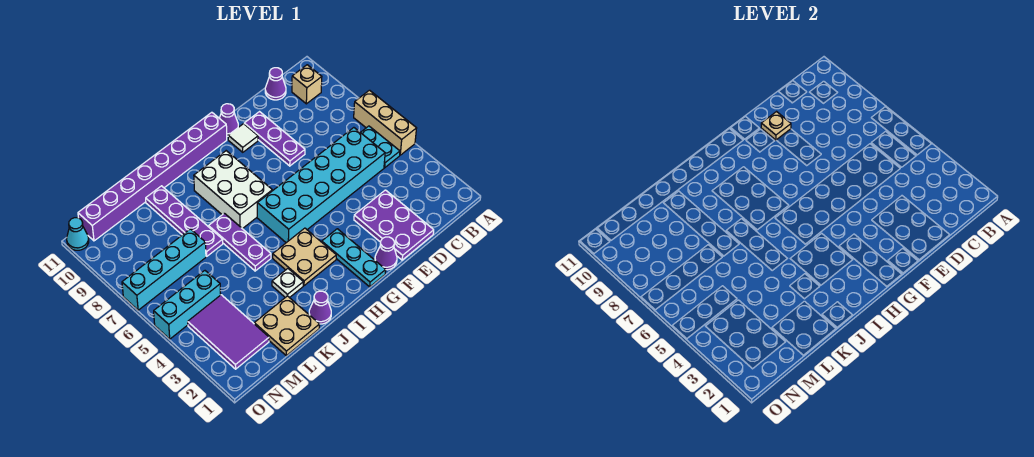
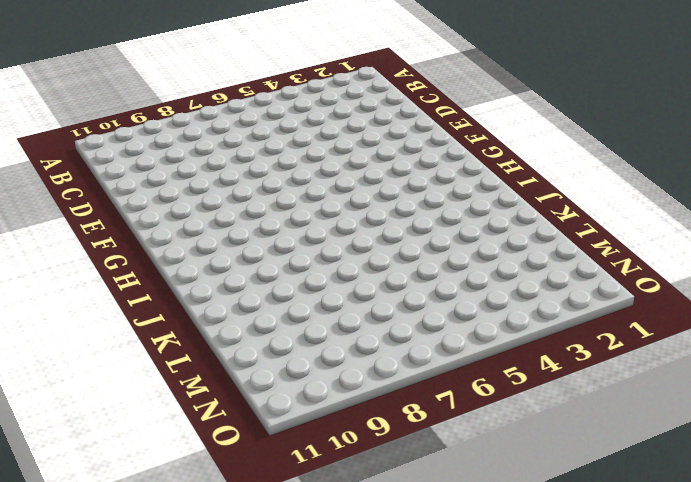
none -> tan brick A5:A7 level 1
none -> cyan plate B5:B6 level 1
none -> tan brick B10 level 1

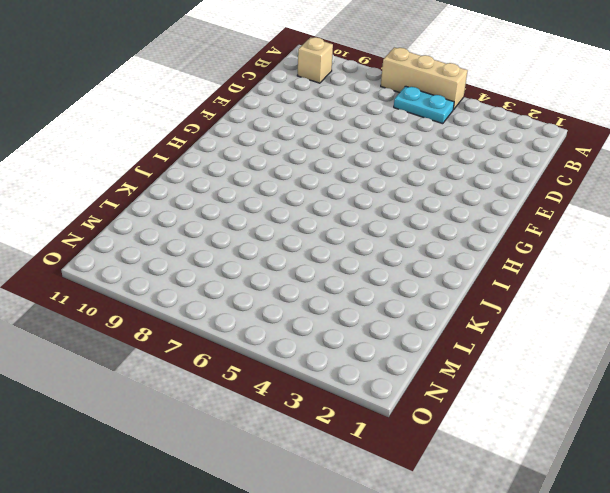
none -> cyan brick C5:H6 level 1
none -> purple cone C11 level 1
none -> purple plate D1:E3 level 1

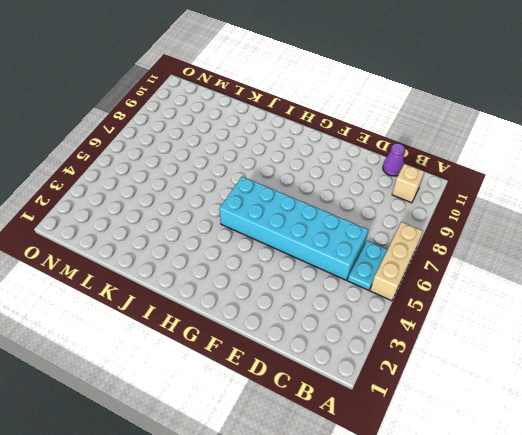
none -> purple plate D1:E3 level 1
none -> purple plate E8:E10 level 1
none -> purple cone F1 level 1

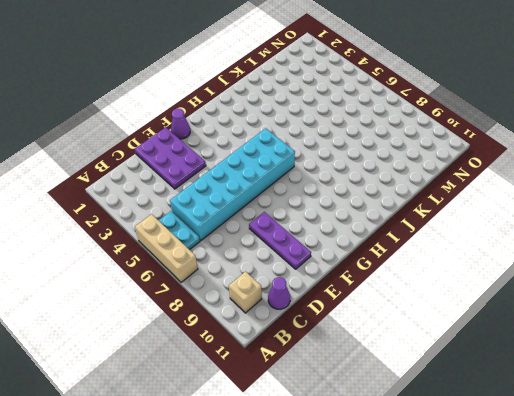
none -> white tile F10 level 1
none -> purple cone F11 level 1
none -> cyan plate G1:G3 level 1

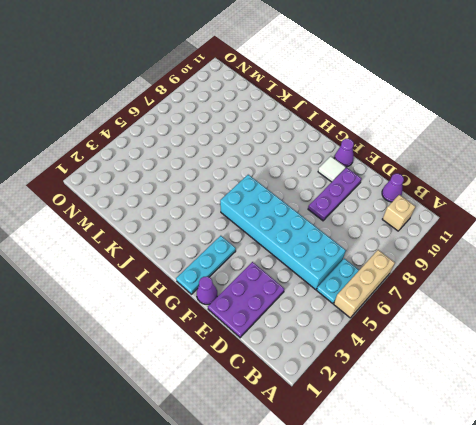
none -> purple brick G11:N11 level 1
none -> tan plate H3:I4 level 1
none -> white brick H7:I9 level 1

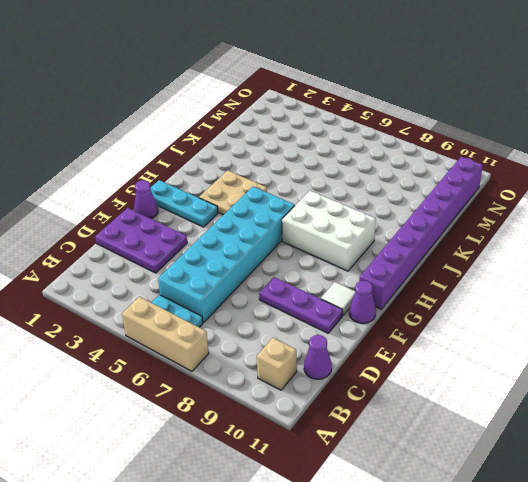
none -> purple cone J1 level 1
none -> white plate J3 level 1
none -> purple plate J5:J7 level 1

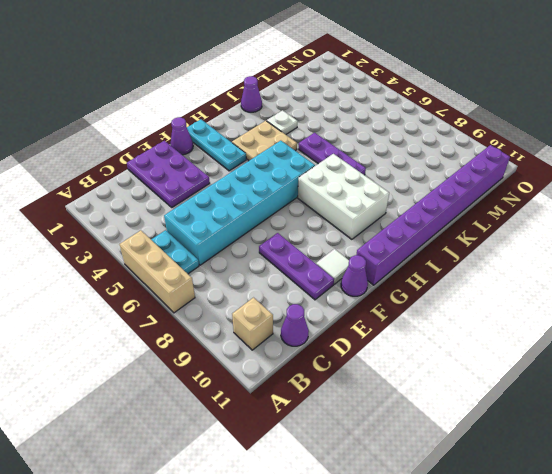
none -> tan plate K1:L2 level 1
none -> purple plate K7:K10 level 1
none -> cyan brick L7:O7 level 1

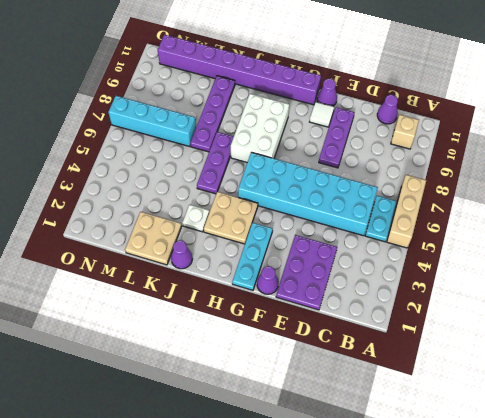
none -> purple tile M2:N4 level 1
none -> cyan brick M5:O5 level 1
none -> cyan cone O11 level 1

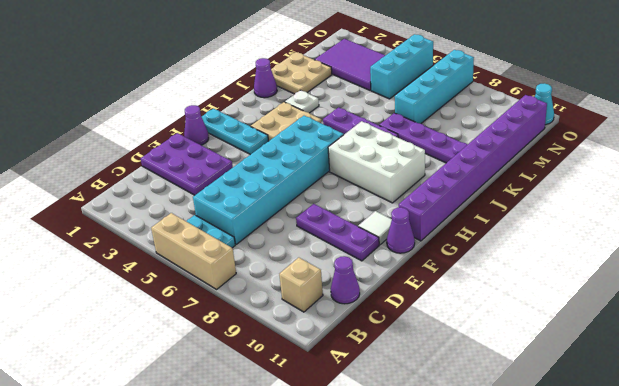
none -> tan plate E10 level 2

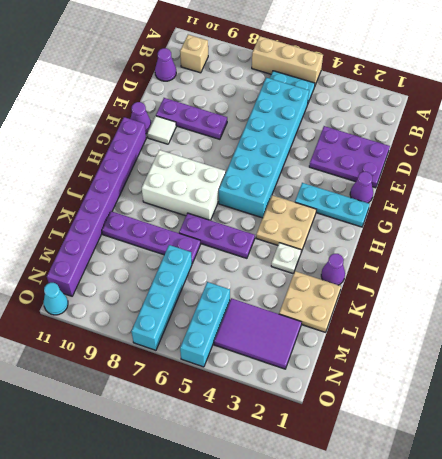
none -> tan plate E10 level 2

